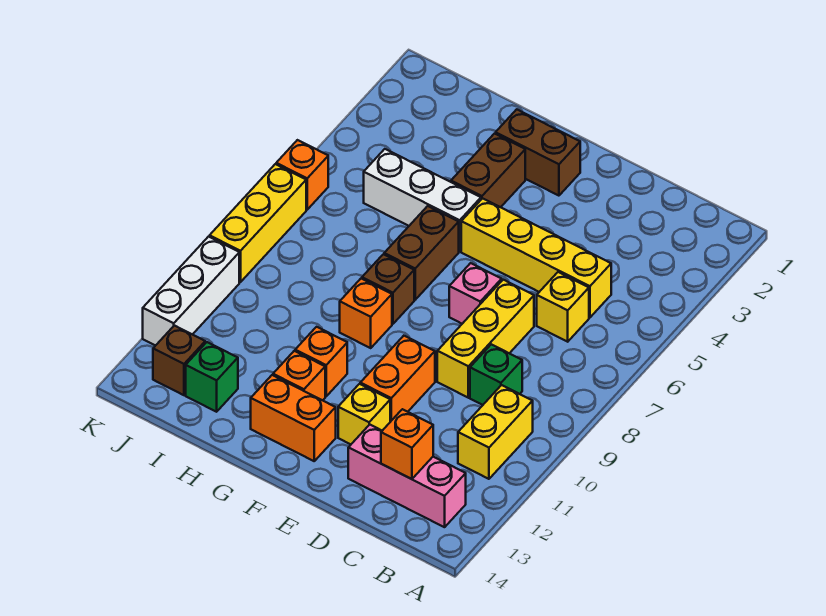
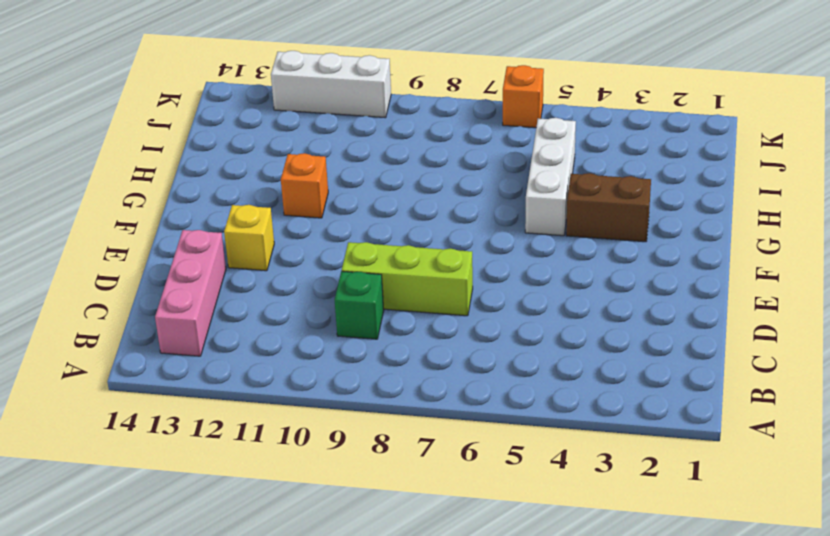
lime brick D7:D9 level 1 -> yellow brick D7:D9 level 1
none -> yellow brick B10:B11 level 1
none -> yellow brick C5:F5 level 1
none -> yellow brick C6 level 1

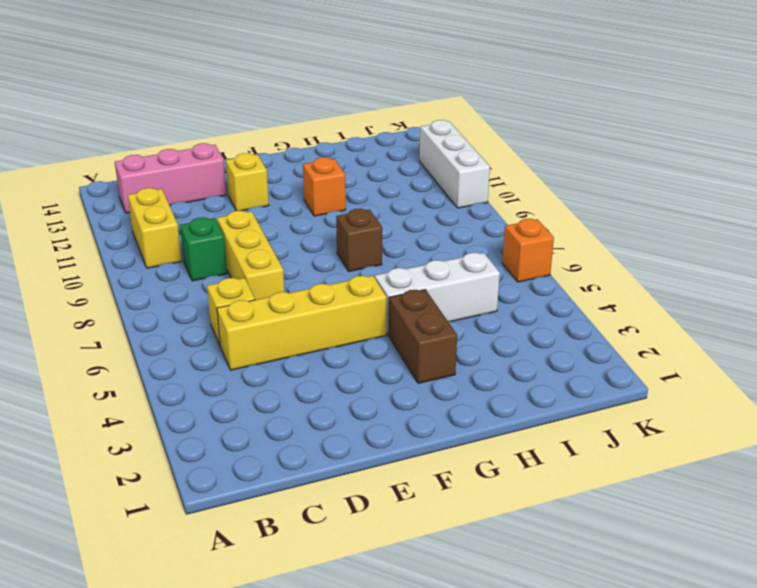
none -> pink brick E7 level 1
none -> orange brick E10:E11 level 1
none -> brown brick F2:G2 level 1

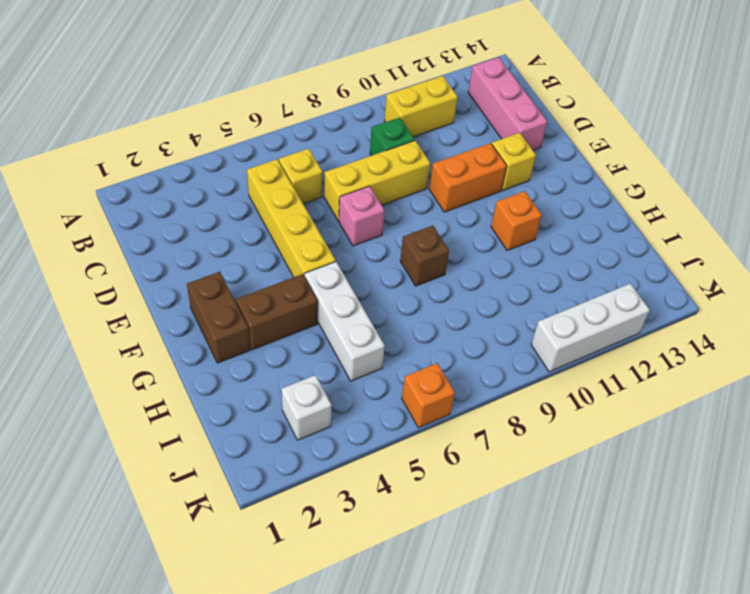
white brick J3 level 1 -> none
none -> orange brick F13:G13 level 1
none -> brown brick G6:G7 level 1
none -> orange brick G9 level 1

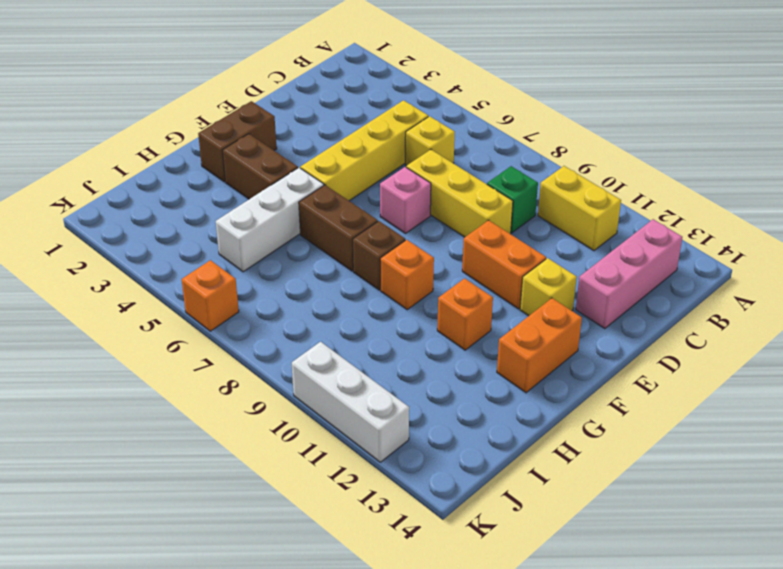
none -> orange brick G12 level 1
none -> green brick I13 level 1
none -> brown brick J13 level 1

